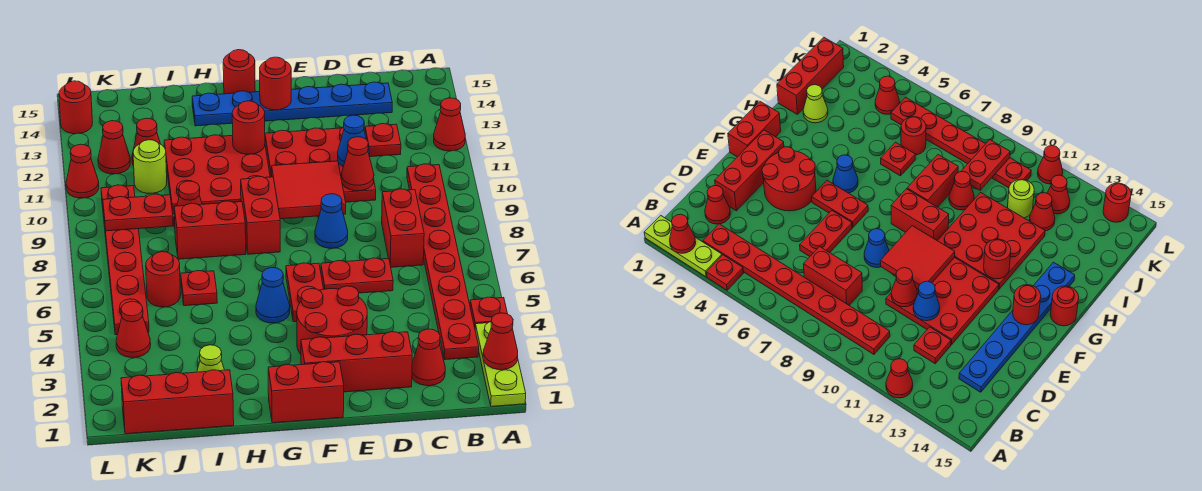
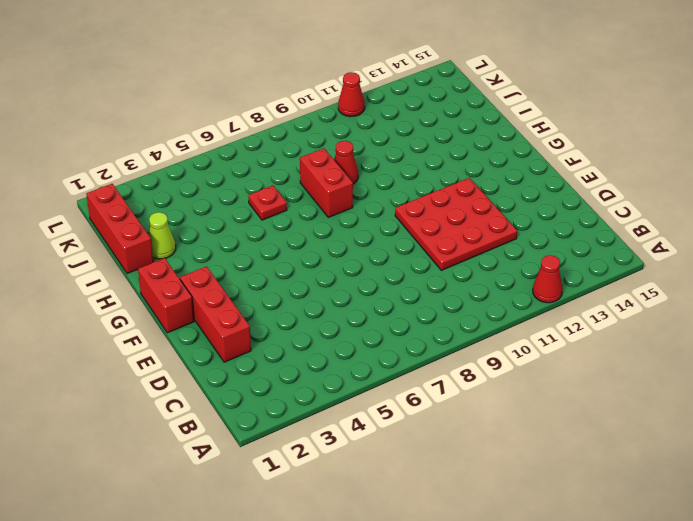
none -> lime plate A1:A3 level 1
none -> red plate A4 level 1
none -> red plate B3:B10 level 1
none -> red cone C2 level 1

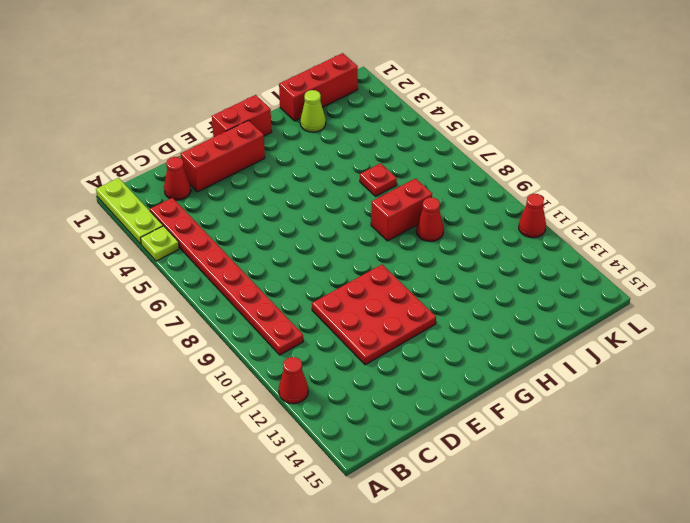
lime plate A4 level 1 -> red plate A4 level 1
none -> red brick C7:C8 level 1
none -> red plate C12 level 1
none -> blue plate C14:H14 level 1
none -> red plate D6:E6 level 1

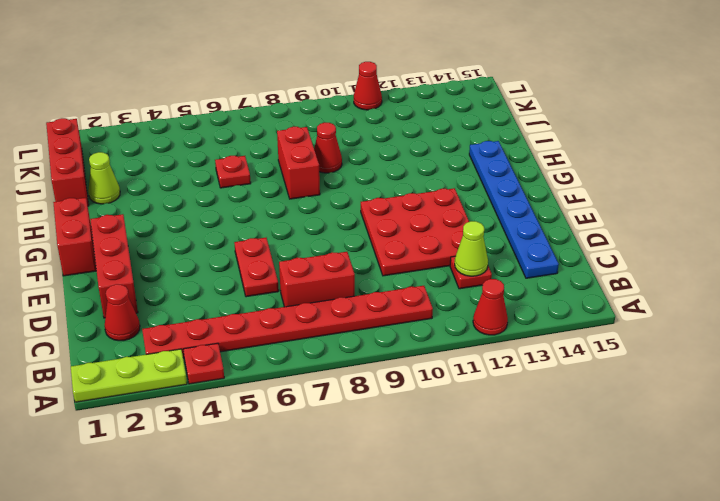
lime cone C12 level 2 -> none
none -> red round brick E3:F4 level 1
none -> blue cone E8 level 1
none -> red plate F5:F6 level 1
none -> blue cone G5 level 1

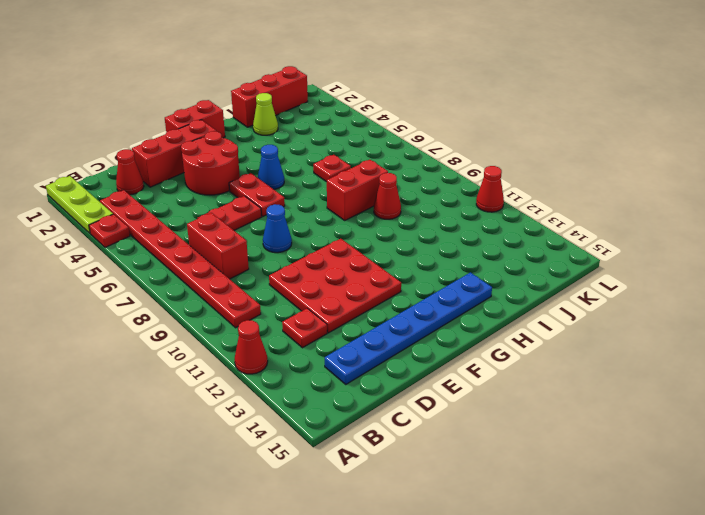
none -> red brick G8:G9 level 1
none -> red plate G10:I12 level 1
none -> red round brick G15 level 1
none -> red round brick J6 level 1

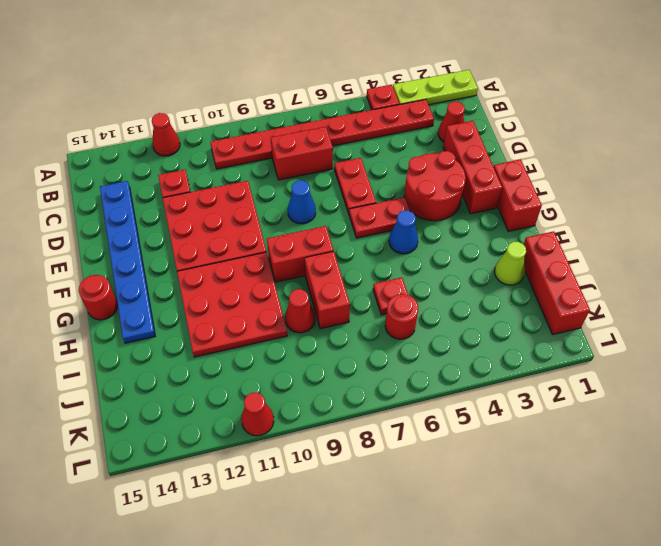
none -> lime round brick J11 level 1
none -> red cone J12 level 1
none -> red cone K4 level 1
none -> red plate K5:K10 level 1

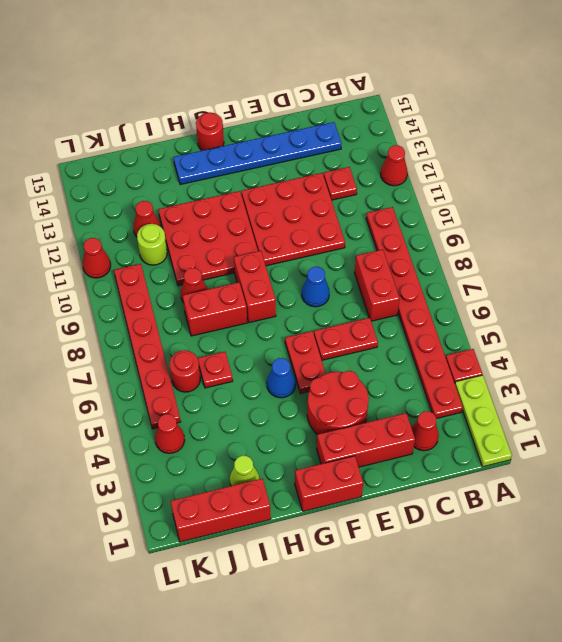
none -> red cone K12 level 1
none -> red round brick L14 level 1
none -> red cone A2 level 2
none -> red cone D10 level 2

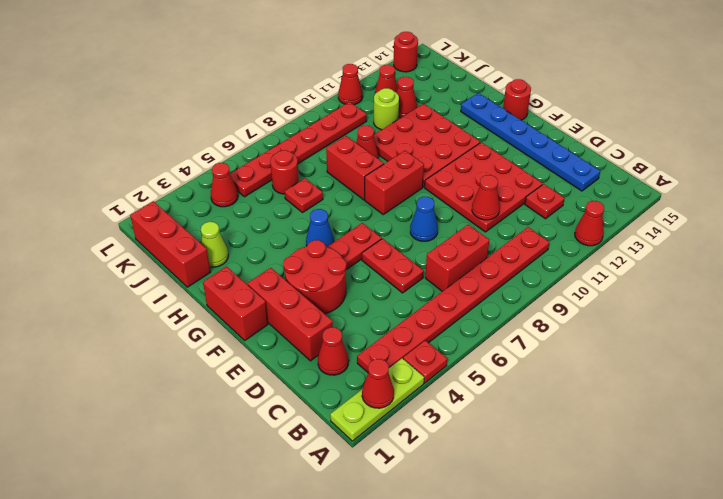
none -> blue cone D11 level 2
none -> red tile E9:F10 level 2
none -> red round brick F14 level 2
none -> red round brick G12 level 2

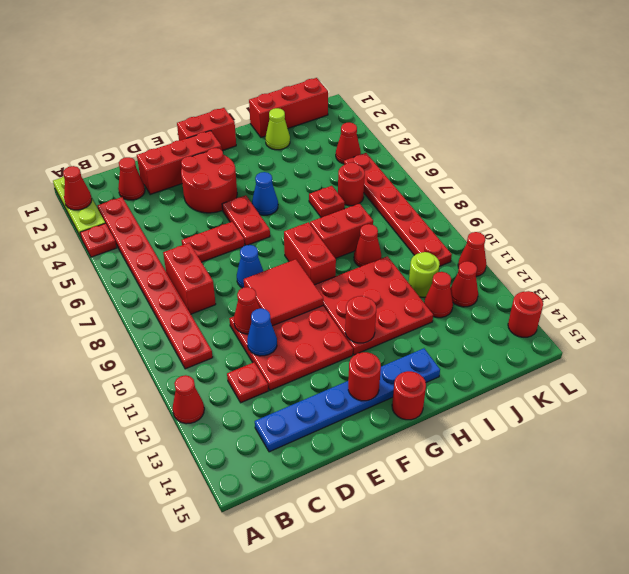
none -> red plate J9:K9 level 2

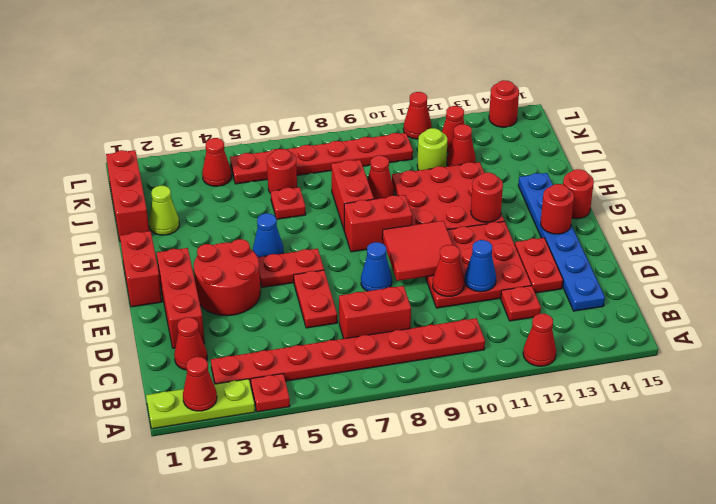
red plate D13:E13 level 1 -> red plate J9:K9 level 2

